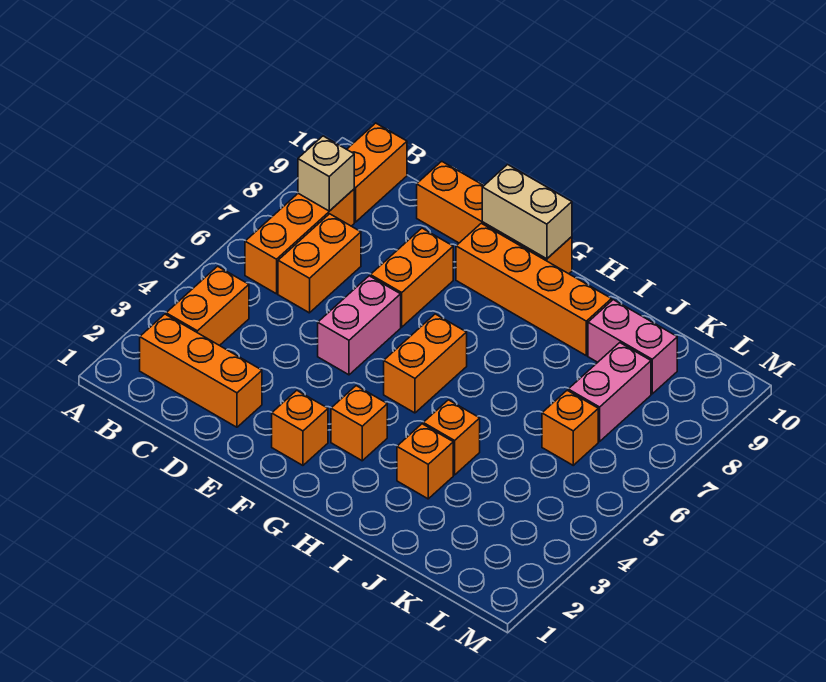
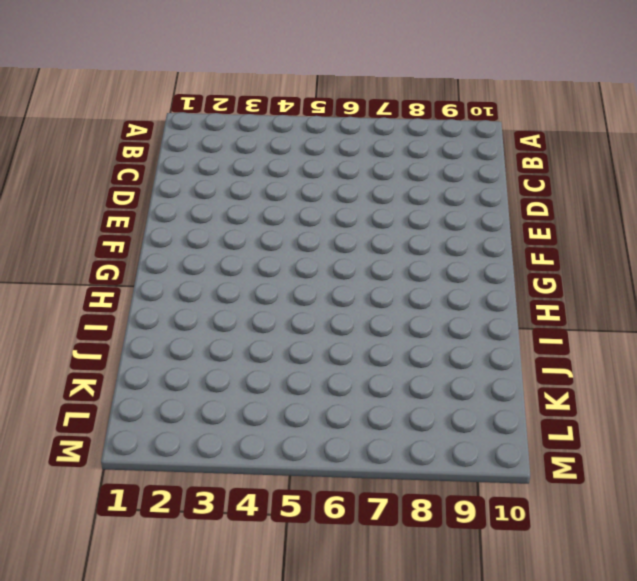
none -> orange brick B2:D2 level 1
none -> orange brick B3:B4 level 1
none -> orange brick B6:B8 level 1

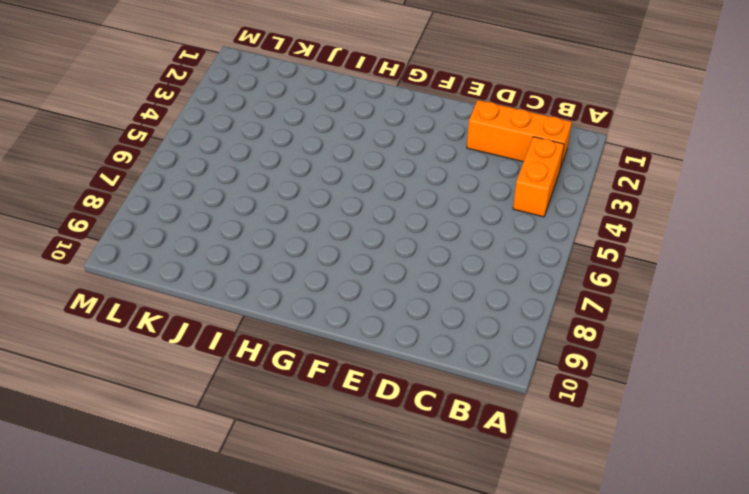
none -> orange brick B6:B8 level 1
none -> orange brick B9:B10 level 1
none -> orange brick C6:C7 level 1

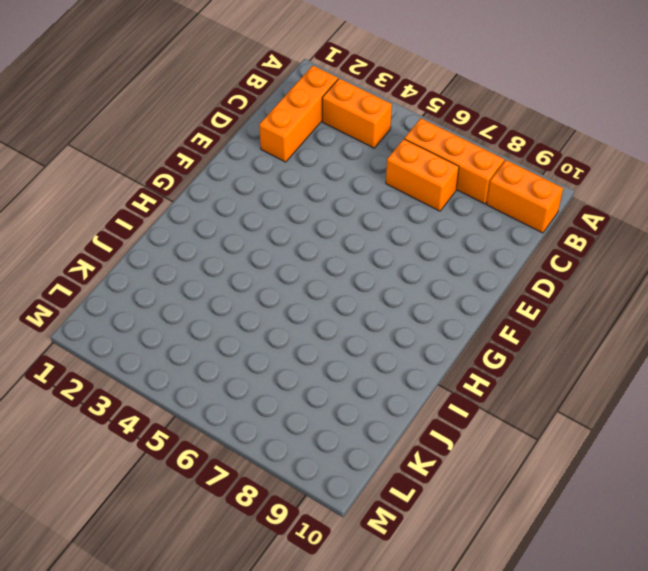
none -> orange brick D10:G10 level 1
none -> pink brick E5:E6 level 1
none -> orange brick E7:E8 level 1

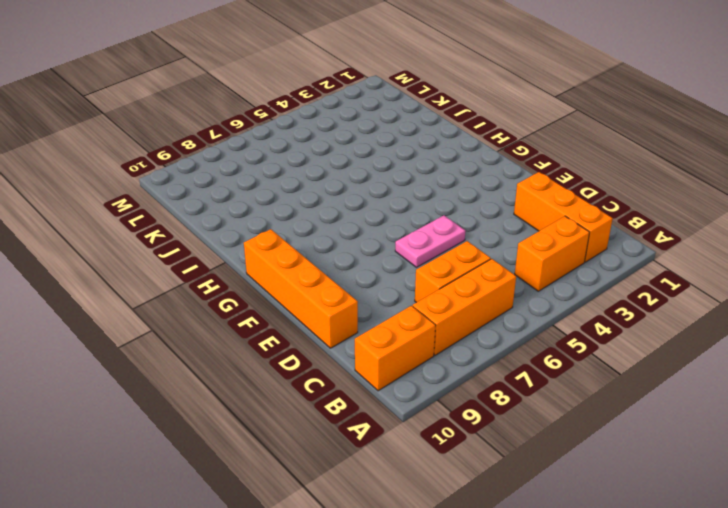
pink plate E5:E6 level 1 -> pink brick E5:E6 level 1
none -> orange brick E7:E8 level 1
none -> orange brick F2 level 1
none -> orange brick F9:I9 level 1

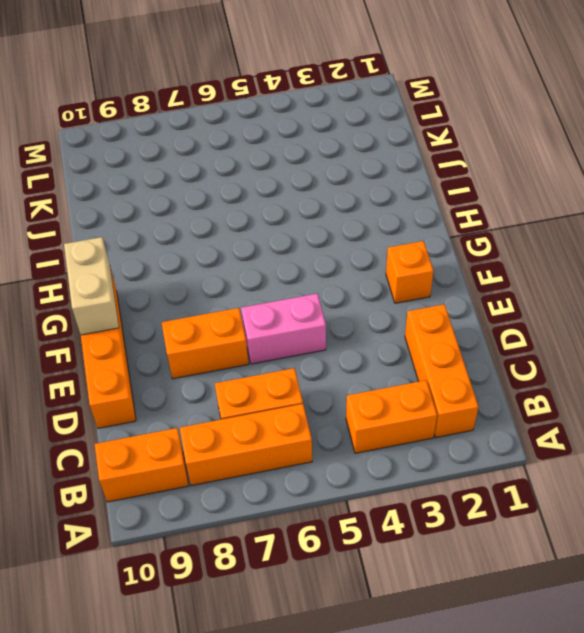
none -> orange brick F9:I9 level 1
none -> orange brick G3 level 1
none -> orange brick G5:G6 level 1

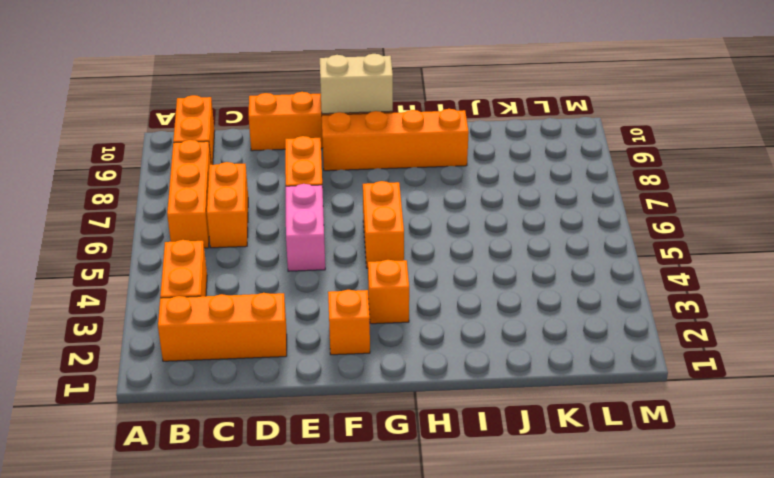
none -> orange brick I3 level 1
none -> orange brick I4 level 1
none -> pink brick J9:K9 level 1

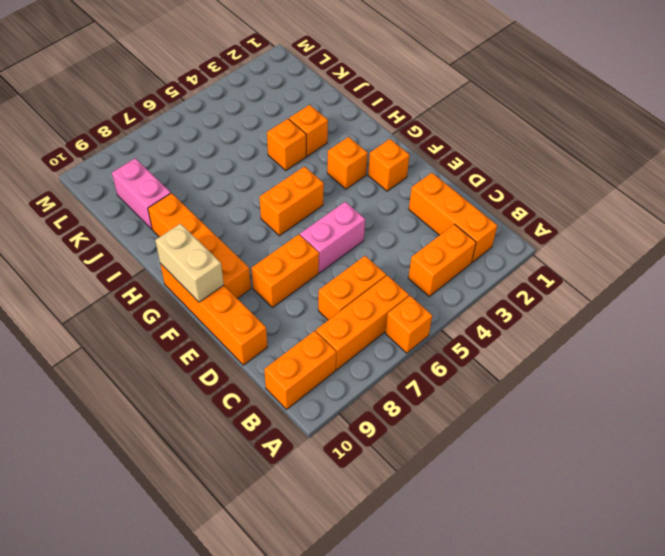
orange brick A6 level 1 -> orange brick K6 level 1
none -> pink brick K7:K8 level 1
none -> tan brick B8 level 2

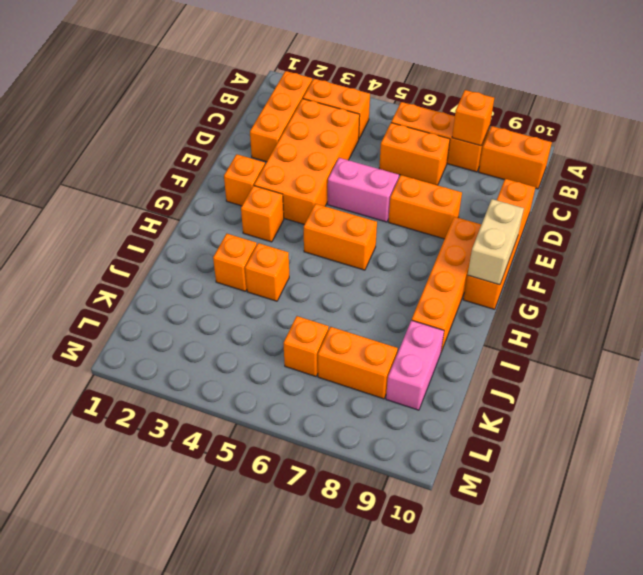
orange brick B8 level 2 -> tan brick B8 level 2
orange brick C3:F4 level 1 -> none
orange brick K7:K8 level 1 -> pink brick K7:K8 level 1

